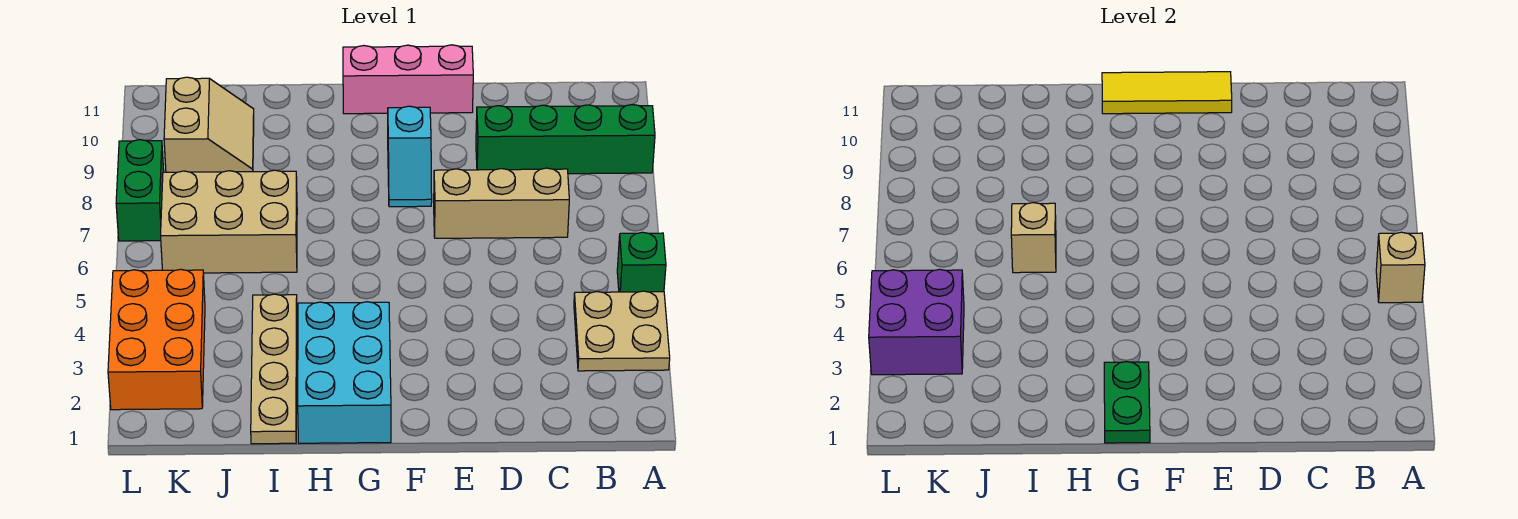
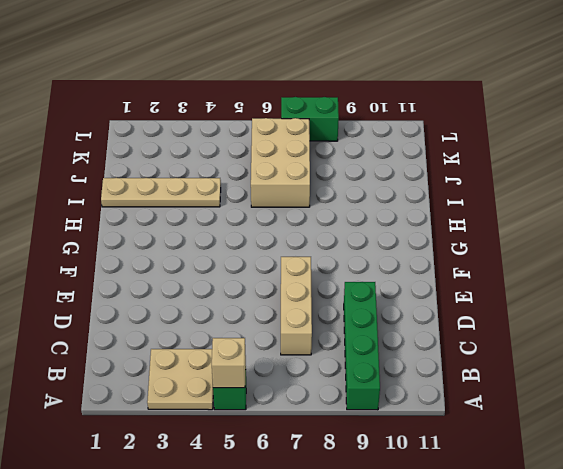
none -> pink brick E11:G11 level 1
none -> cyan slope F8:F9 level 1 top 9
none -> cyan brick G1:H3 level 1

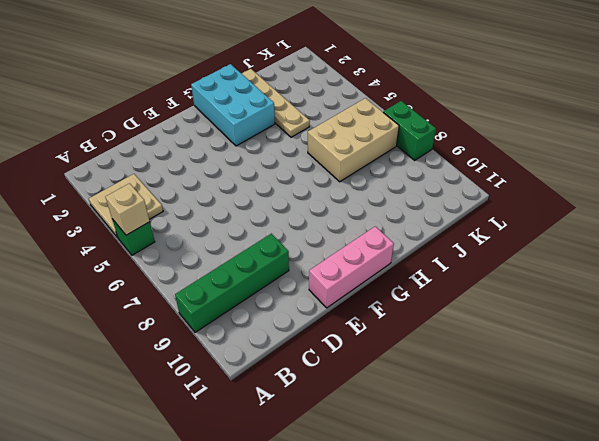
none -> tan brick C7:E7 level 1
none -> cyan slope F8:F9 level 1 top 9
none -> tan slope J9:K10 level 1 top K

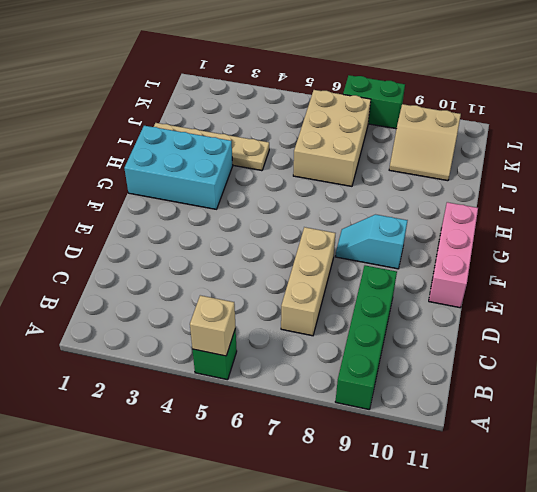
none -> tan plate A3:B4 level 1
none -> orange brick K2:L4 level 1
none -> yellow tile E11:G11 level 2

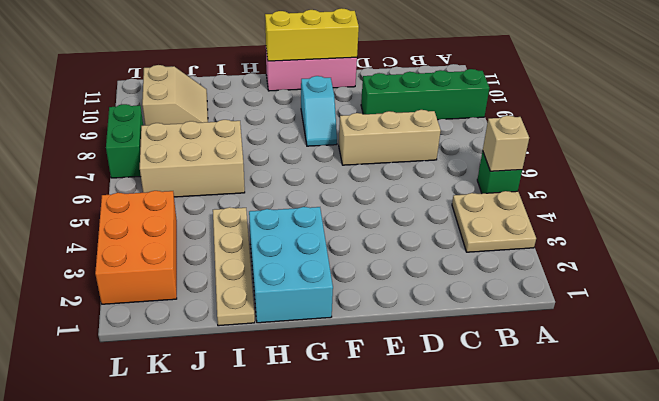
yellow brick E11:G11 level 2 -> yellow tile E11:G11 level 2
none -> green plate G1:G2 level 2
none -> tan brick I6 level 2
none -> purple brick K3:L4 level 2

